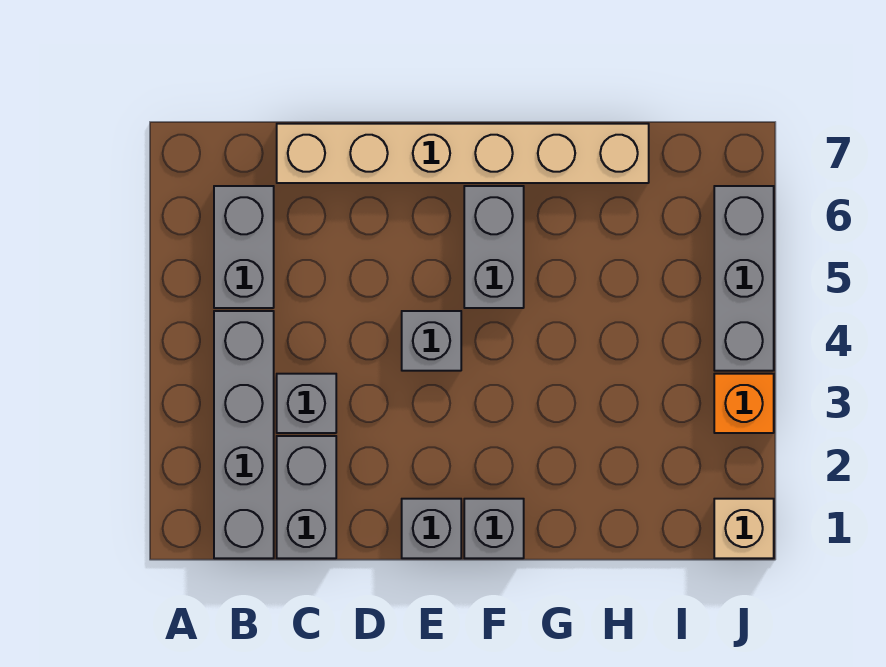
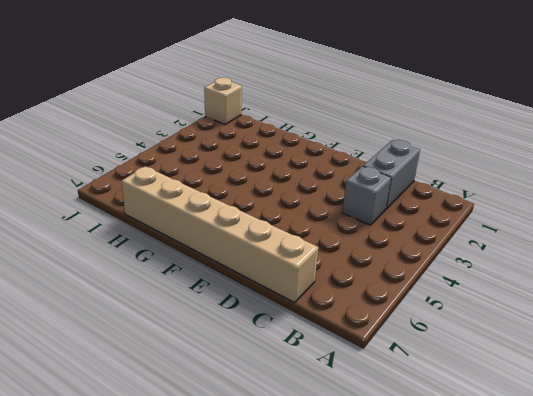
none -> grey brick B1:B4 level 1
none -> grey brick B5:B6 level 1
none -> grey brick E1 level 1

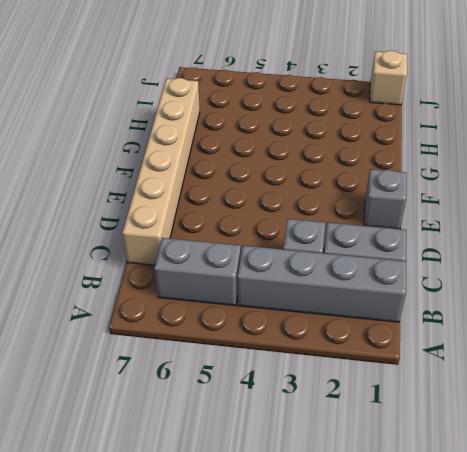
none -> grey brick E4 level 1
none -> grey brick F1 level 1
none -> grey brick F5:F6 level 1

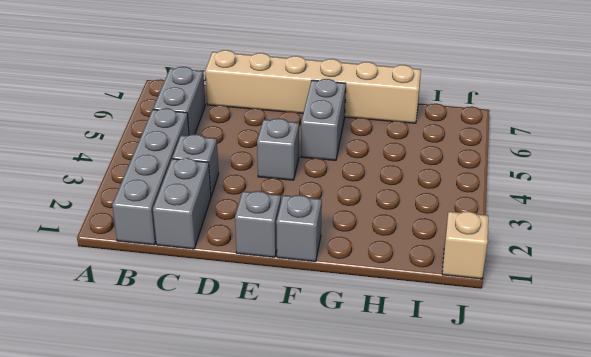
none -> orange brick J3 level 1
none -> grey brick J4:J6 level 1

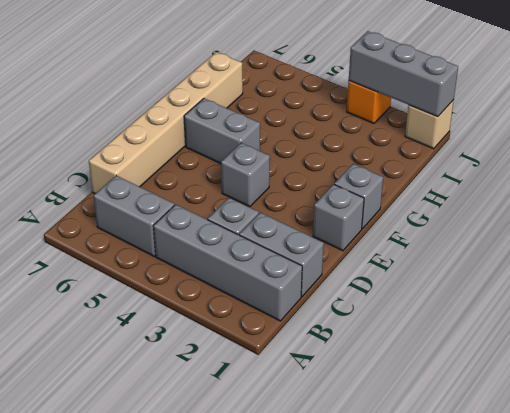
grey brick J1:J3 level 2 -> grey brick J4:J6 level 1

